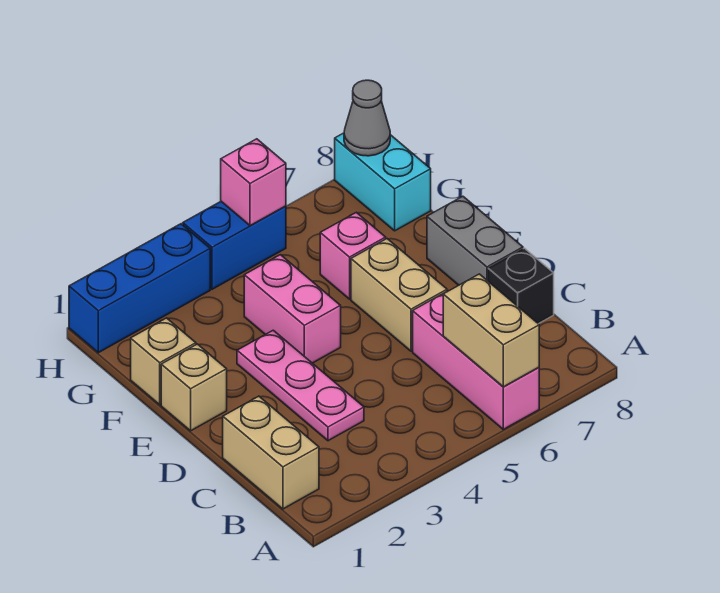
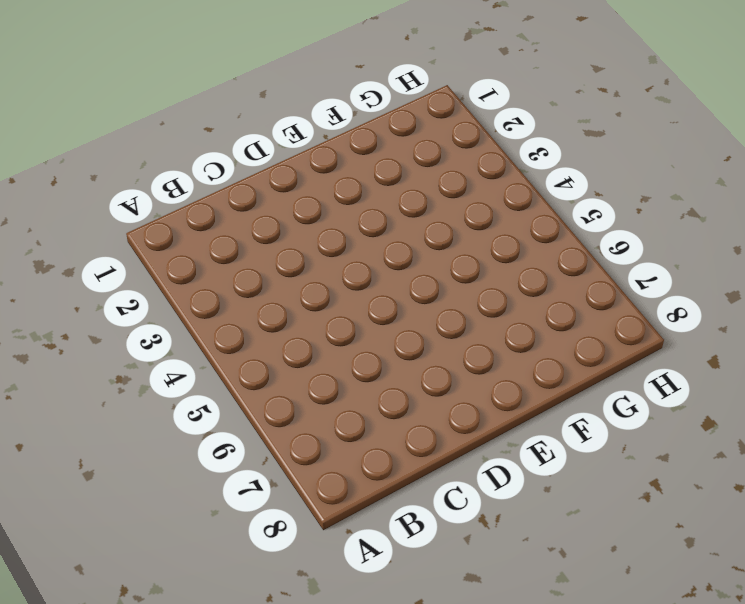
none -> pink brick A6:C6 level 1
none -> tan brick B1:C1 level 1
none -> pink plate C3:E3 level 1

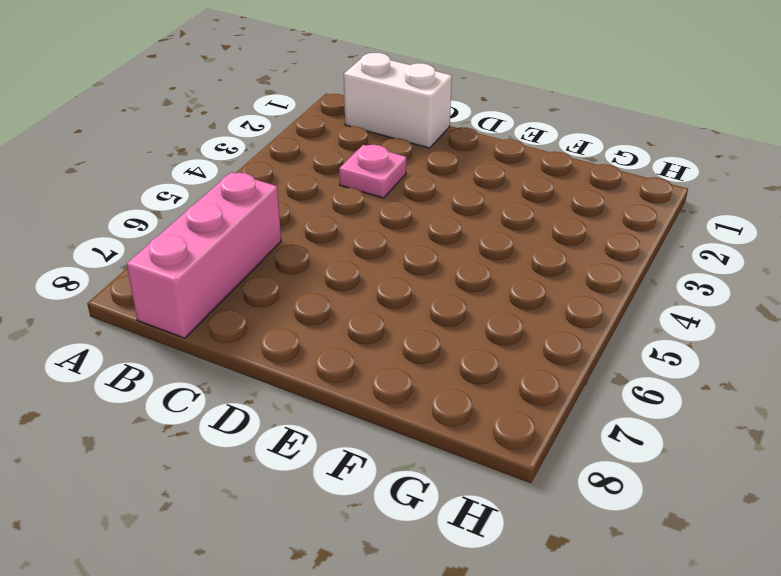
white brick B1:C1 level 1 -> tan brick B1:C1 level 1
pink brick B6:B8 level 1 -> pink brick A6:C6 level 1
pink plate C3 level 1 -> pink plate C3:E3 level 1
none -> black brick C8 level 1
none -> tan brick D6:E6 level 1
none -> grey brick D8:E8 level 1

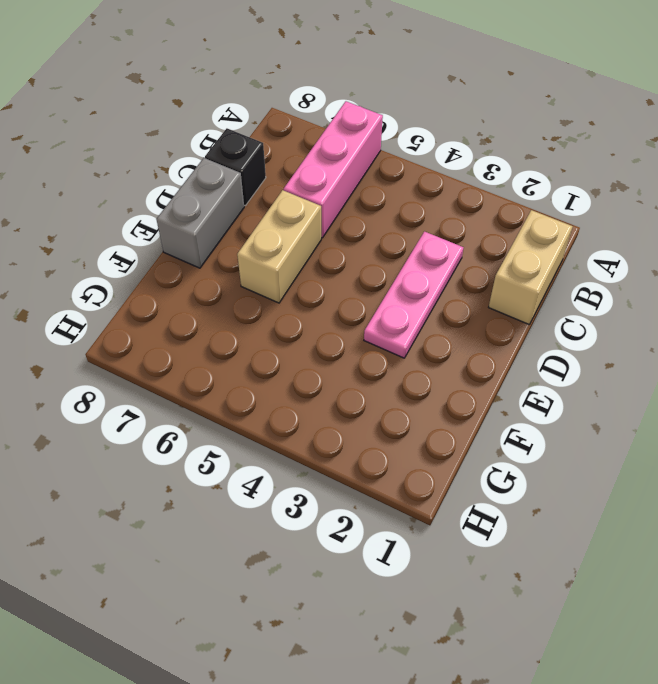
none -> tan brick E1 level 1
none -> pink brick E4:F4 level 1
none -> tan brick F1 level 1

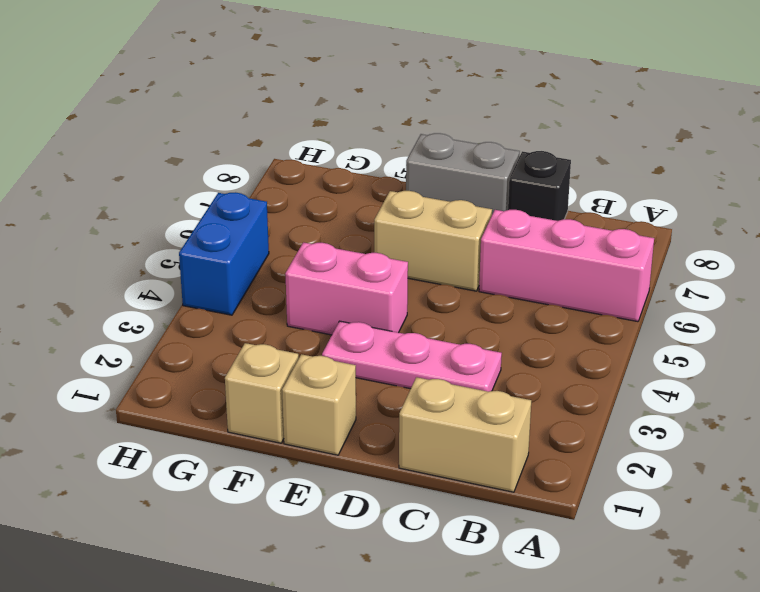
none -> pink brick F6 level 1
none -> cyan brick G8:H8 level 1
none -> blue brick H1:H3 level 1

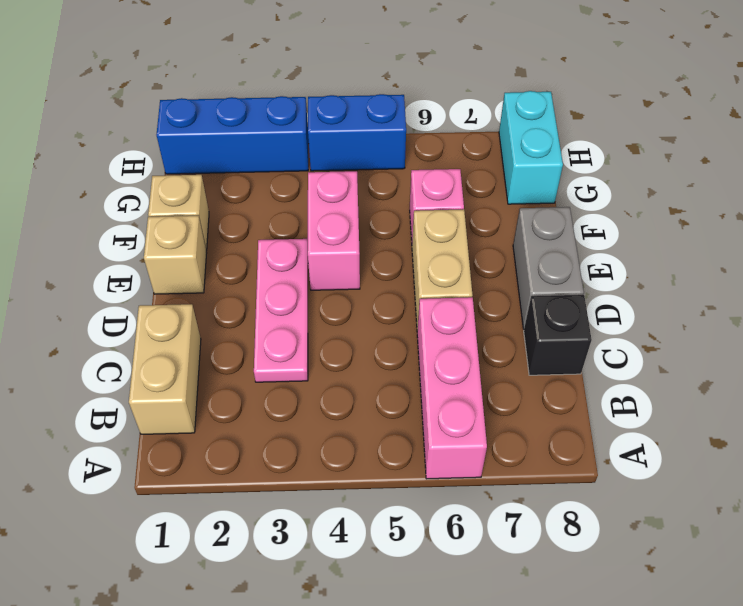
none -> tan brick A6:B6 level 2
none -> pink brick H5 level 2
none -> grey cone H8 level 2

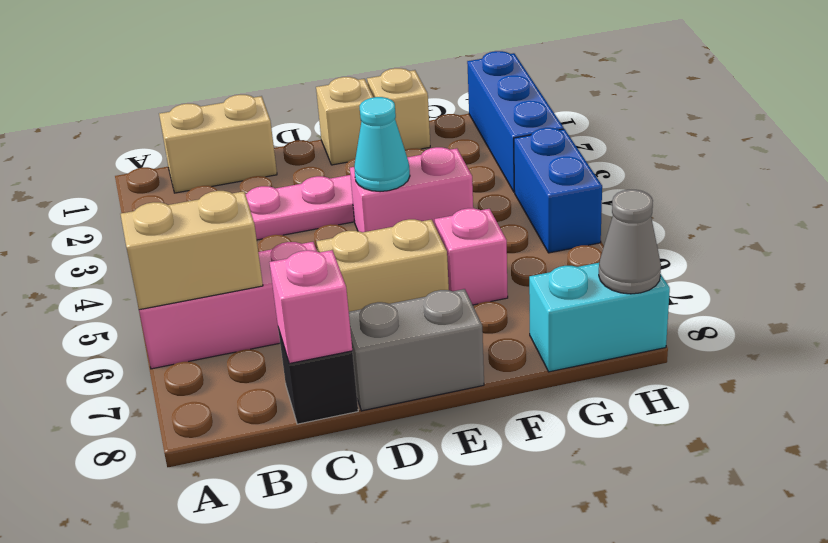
pink brick C8 level 2 -> pink brick H5 level 2
cyan cone E4 level 2 -> none

